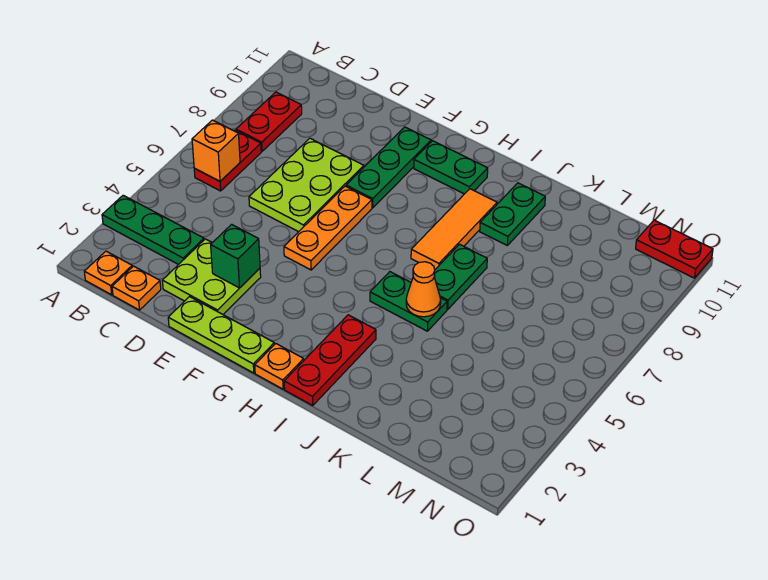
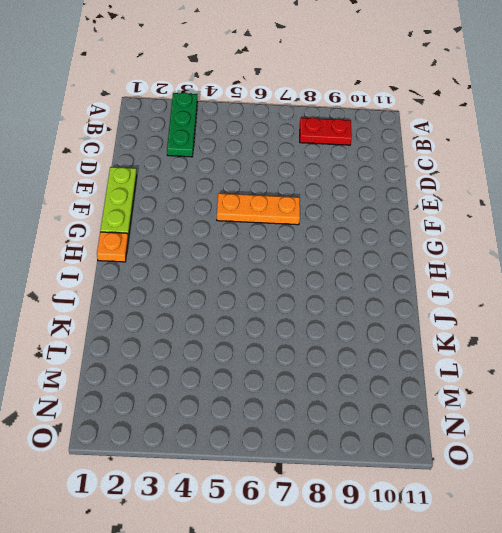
none -> orange plate B1 level 1
none -> red plate B6:B7 level 1
none -> orange plate C1 level 1

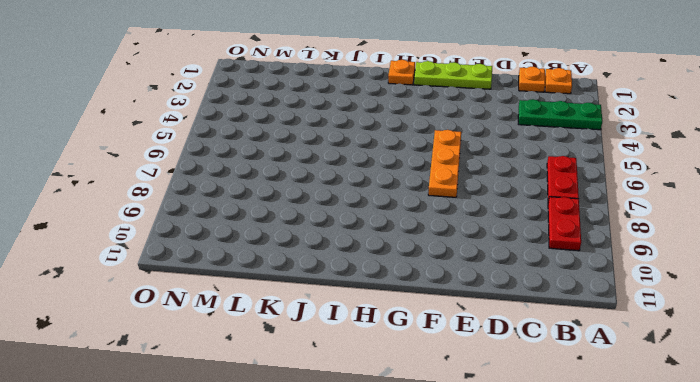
none -> lime plate D2:E3 level 1
none -> lime plate D6:E8 level 1
none -> green plate F8:F10 level 1

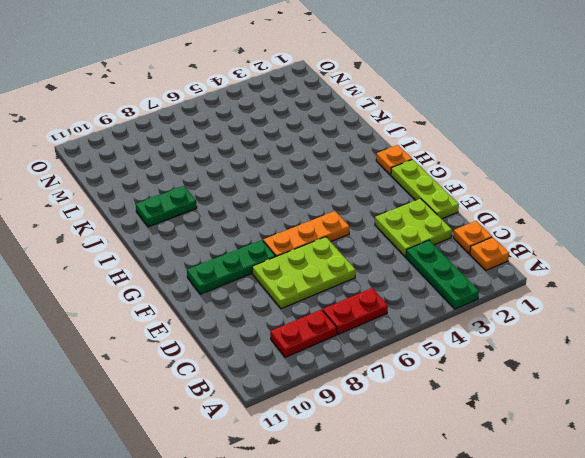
none -> green plate G10:H10 level 1
none -> red plate I1:I3 level 1
none -> green plate I5:J5 level 1

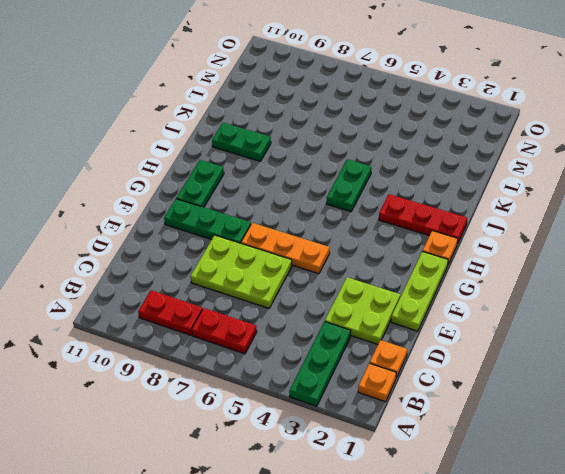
none -> orange tile I7:I9 level 1
none -> green plate J6:J7 level 1
none -> red plate N11:O11 level 1

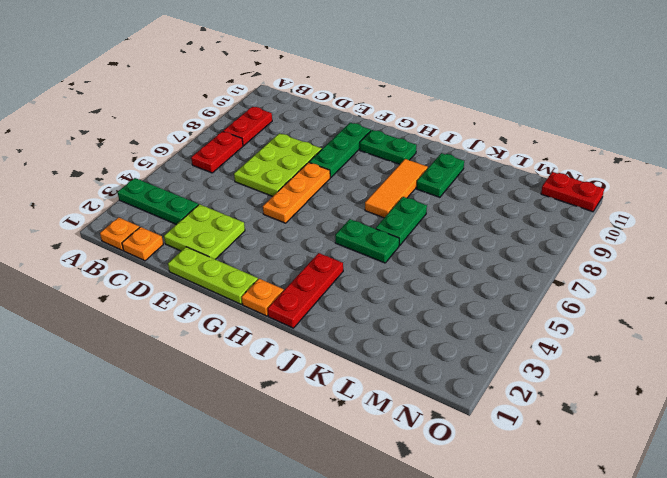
none -> orange brick B6 level 2
none -> green brick E3 level 2
none -> orange cone J5 level 2

